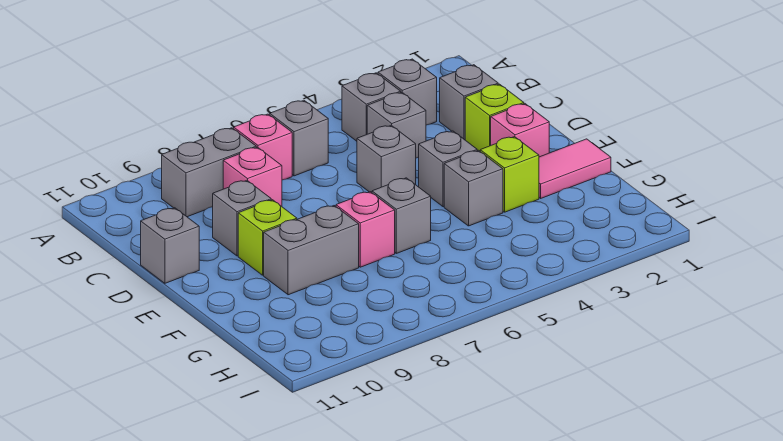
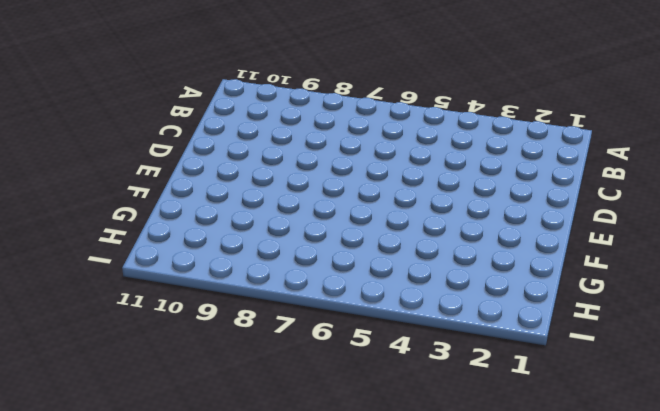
none -> grey brick B3 level 1
none -> grey brick B4 level 1
none -> grey brick B6 level 1

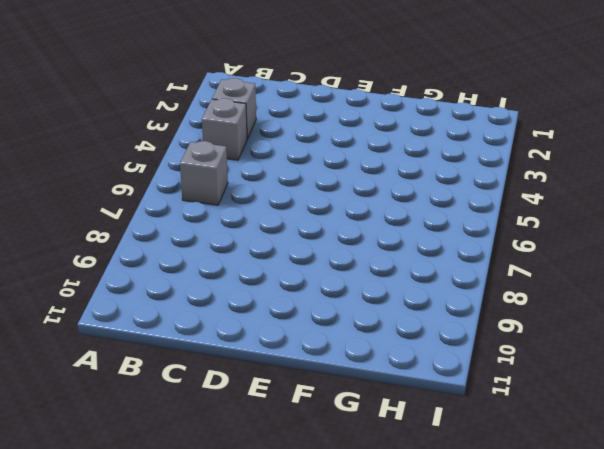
none -> pink brick B7 level 1
none -> grey brick B8:B9 level 1
none -> grey brick C2 level 1

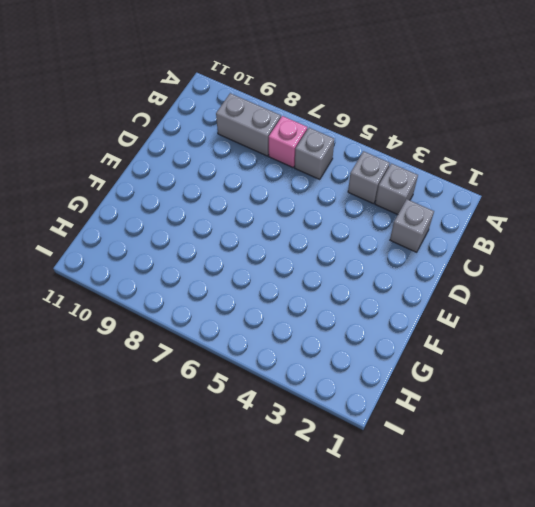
none -> grey brick C4 level 1
none -> pink brick C8 level 1
none -> lime brick D2 level 1

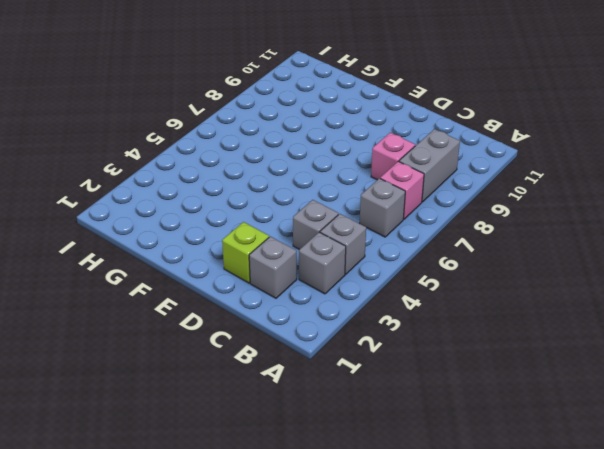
none -> grey brick D5 level 1
none -> grey brick D9 level 1
none -> grey brick D11 level 1

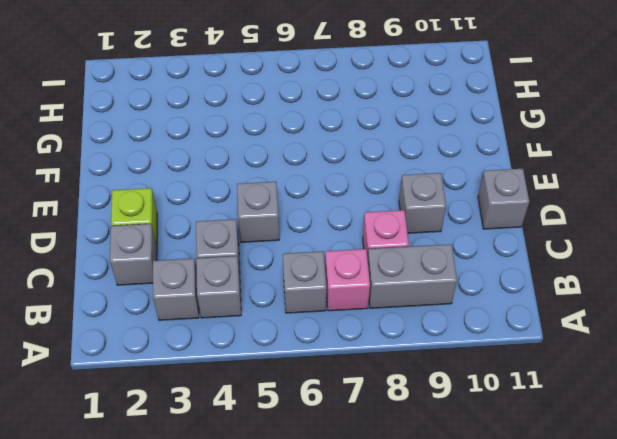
none -> pink brick E2 level 1
none -> grey brick E4 level 1
none -> lime brick E9 level 1

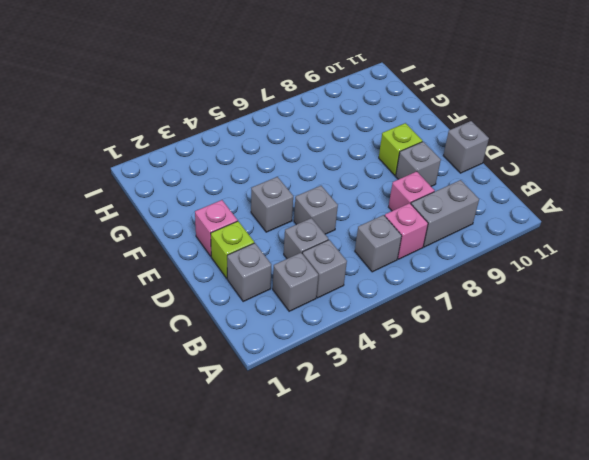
none -> pink tile F1:F2 level 1
none -> lime brick F3 level 1
none -> grey brick F4 level 1

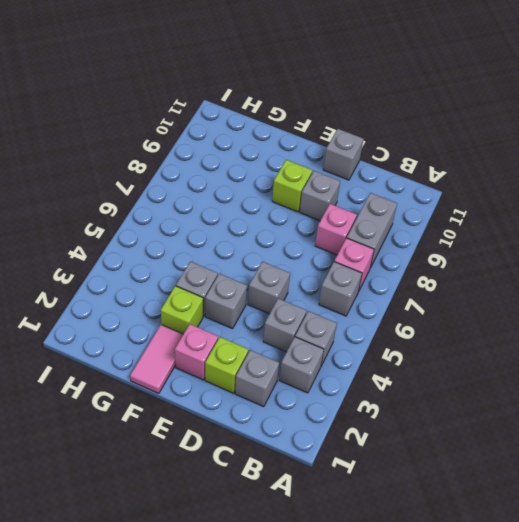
none -> grey brick F6 level 1
none -> pink brick F7 level 1
none -> grey brick F8:F9 level 1

